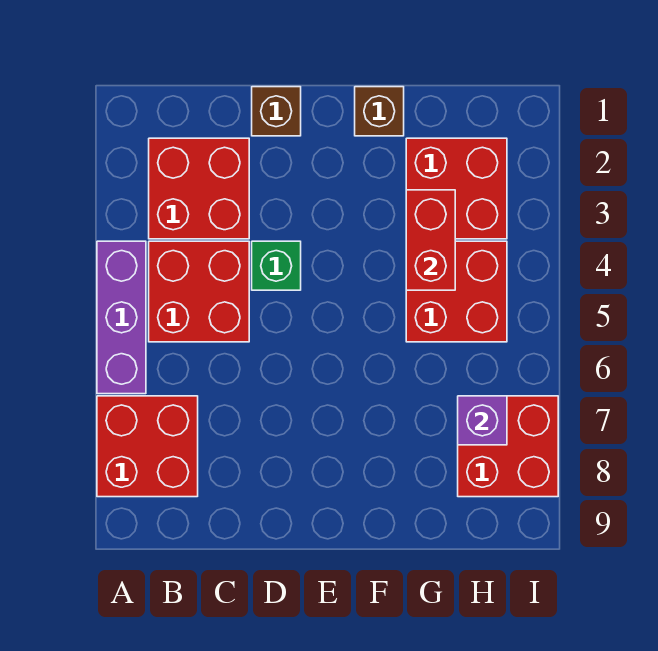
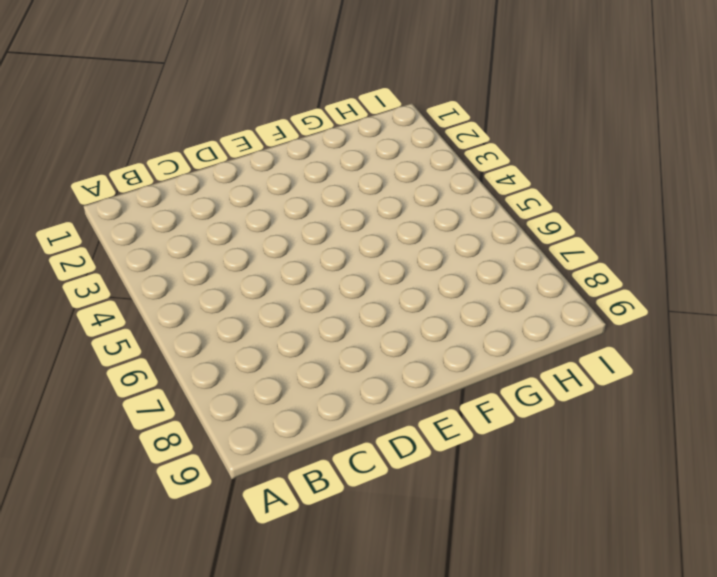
none -> purple brick A4:A6 level 1
none -> red brick A7:B8 level 1
none -> red brick B2:C3 level 1

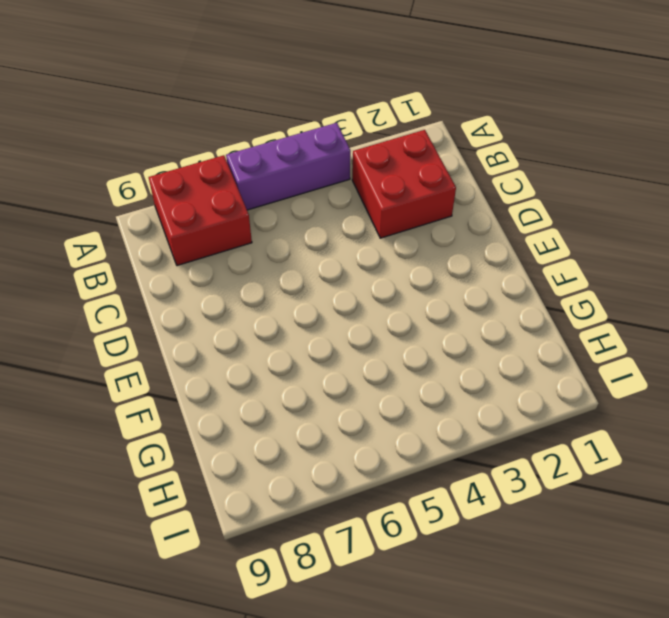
none -> red brick B4:C5 level 1
none -> brown brick D1 level 1
none -> green brick D4 level 1

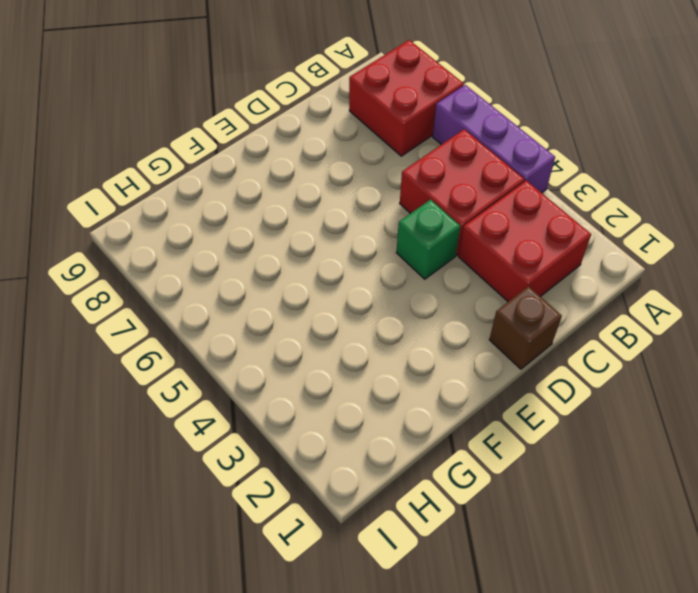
none -> brown brick F1 level 1
none -> red brick G2:H3 level 1
none -> red brick G4:H5 level 1

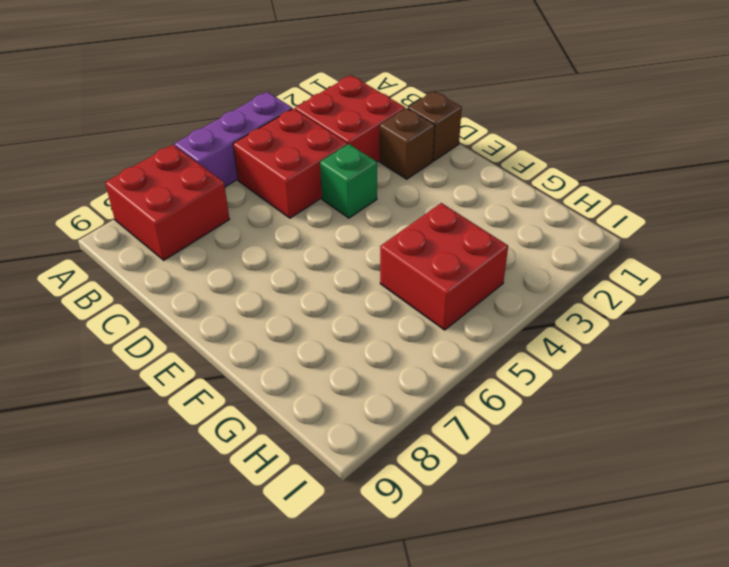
brown brick D2 level 1 -> brown brick F1 level 1
none -> red brick G2:H3 level 1
none -> red brick H7:I8 level 1
none -> red brick G3:G4 level 2

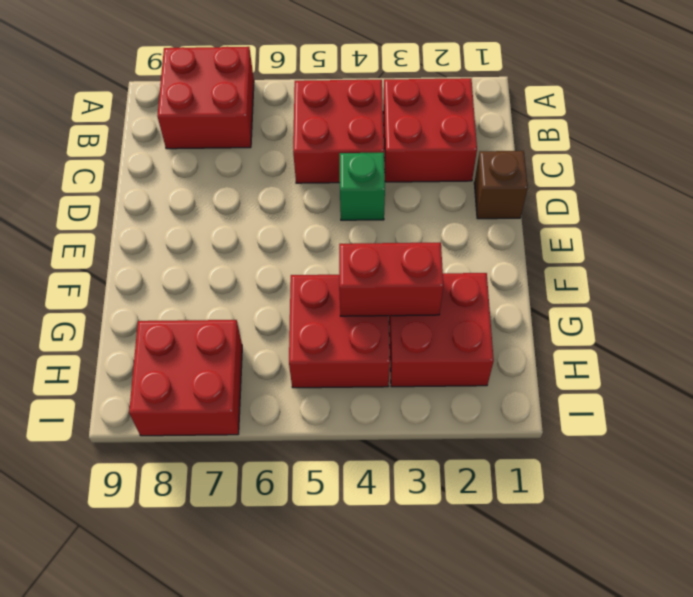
none -> purple brick A4:A6 level 1
none -> brown brick F1 level 1
none -> purple brick H7 level 2

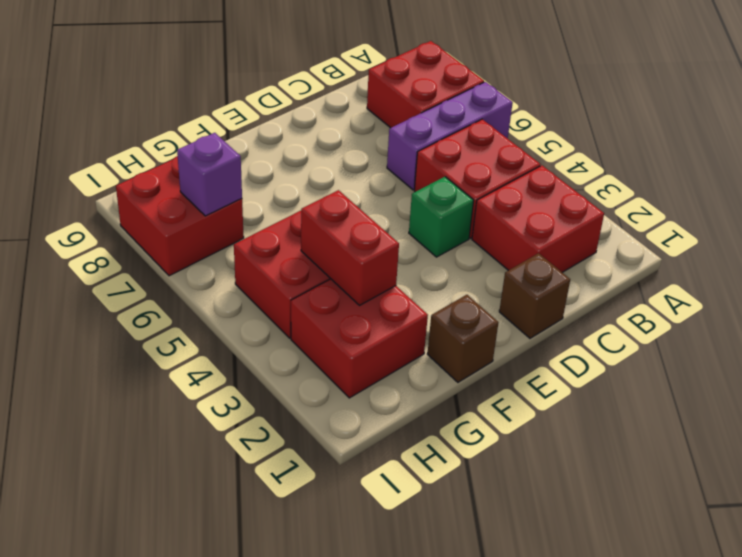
purple brick A6:C6 level 1 -> purple brick A4:A6 level 1

